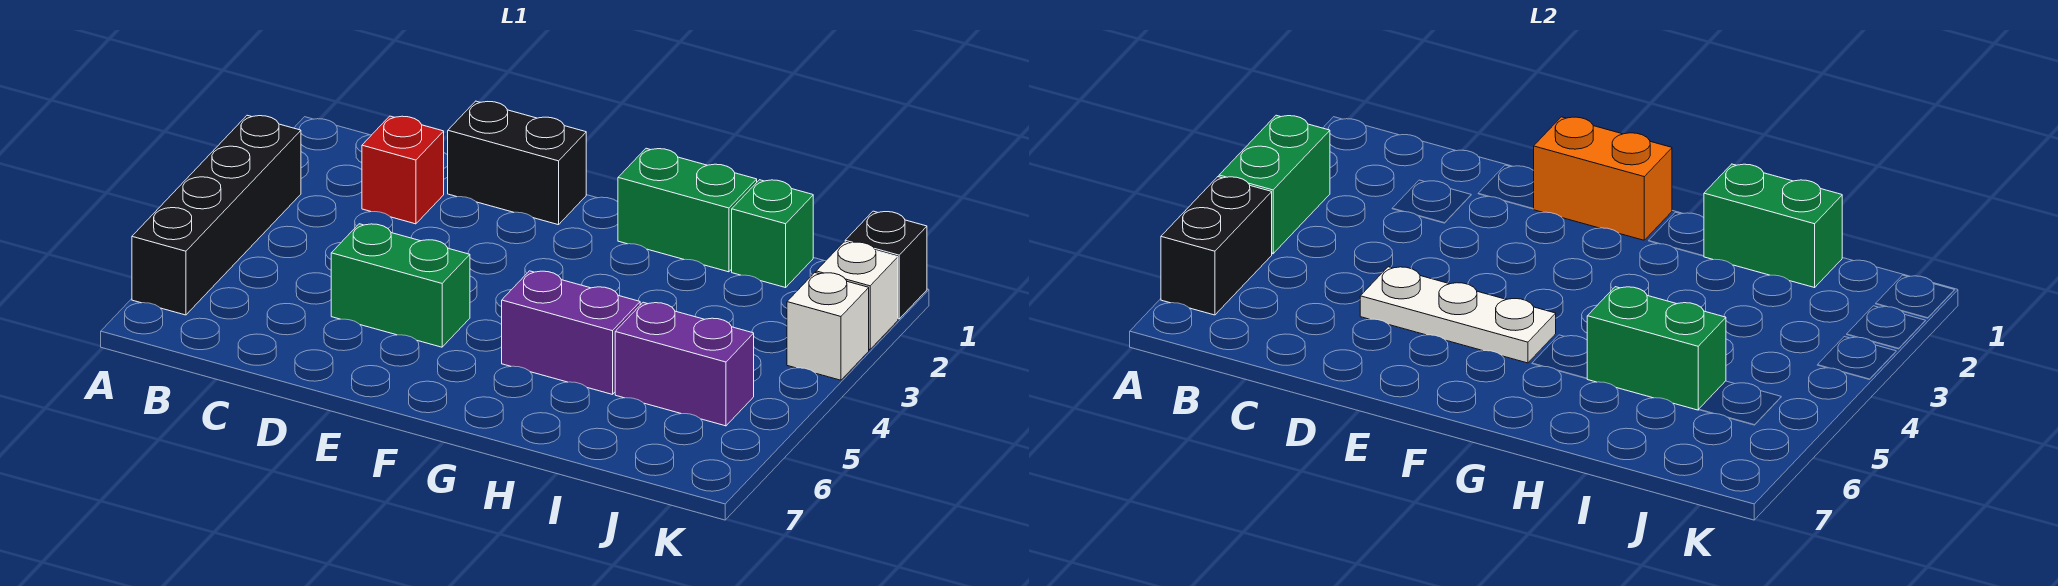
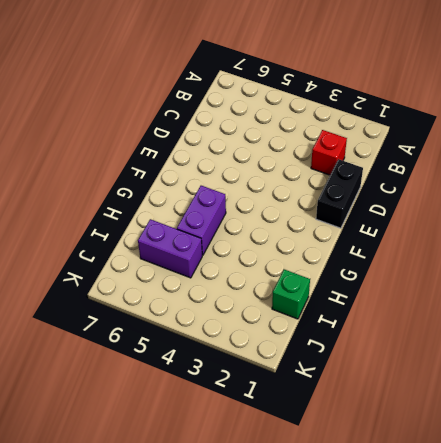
purple brick I5:I6 level 1 -> purple brick I5:J5 level 1
none -> black brick A3:A6 level 1
none -> green brick D5:E5 level 1
none -> green brick G1:H1 level 1

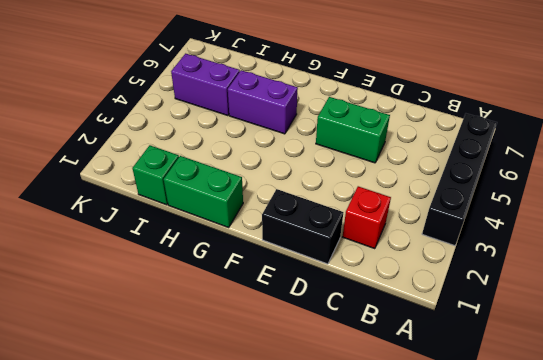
none -> black brick K1 level 1
none -> white brick K2 level 1
none -> white brick K3 level 1

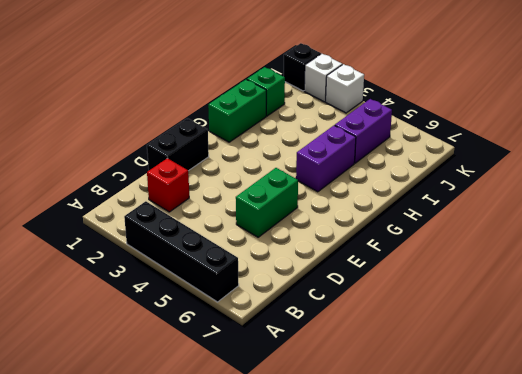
none -> green brick A3:A4 level 2
none -> black brick A5:A6 level 2
none -> white plate D5:F5 level 2

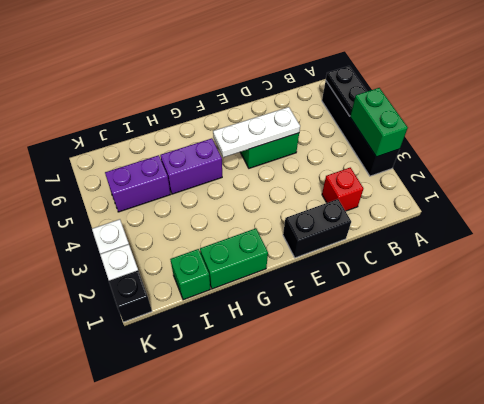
black plate A5:A6 level 2 -> black brick A5:A6 level 2
none -> orange brick E1:F1 level 2
none -> green brick H1:I1 level 2
none -> green brick H5:I5 level 2

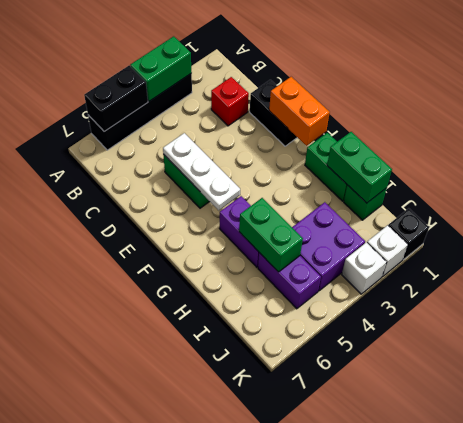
purple brick I3:J4 level 1 -> none

